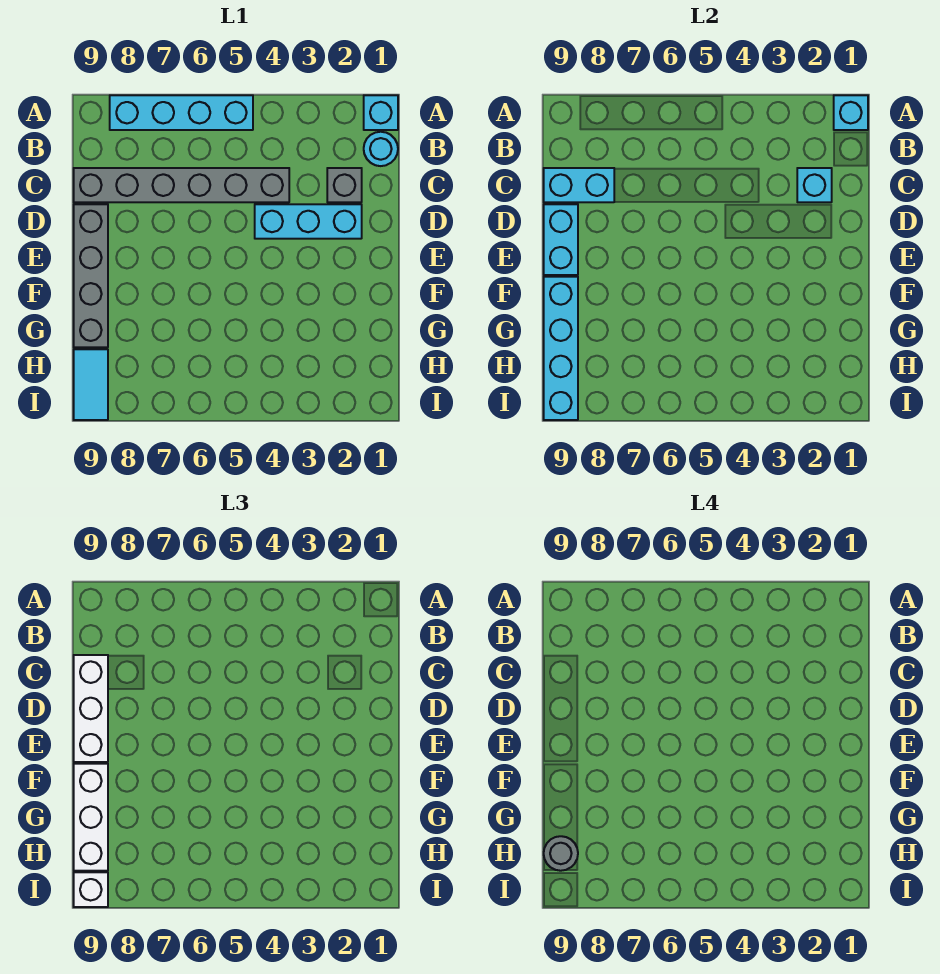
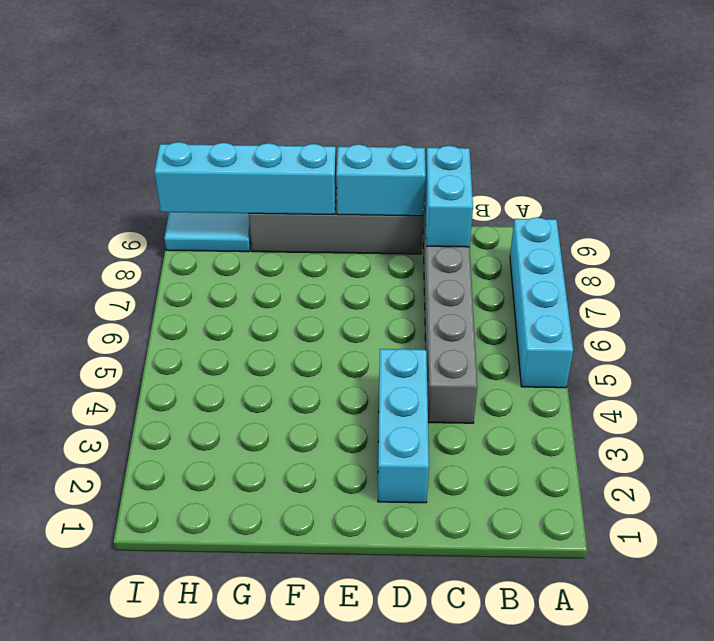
none -> cyan brick A1 level 1
none -> cyan round brick B1 level 1
none -> grey brick C2 level 1

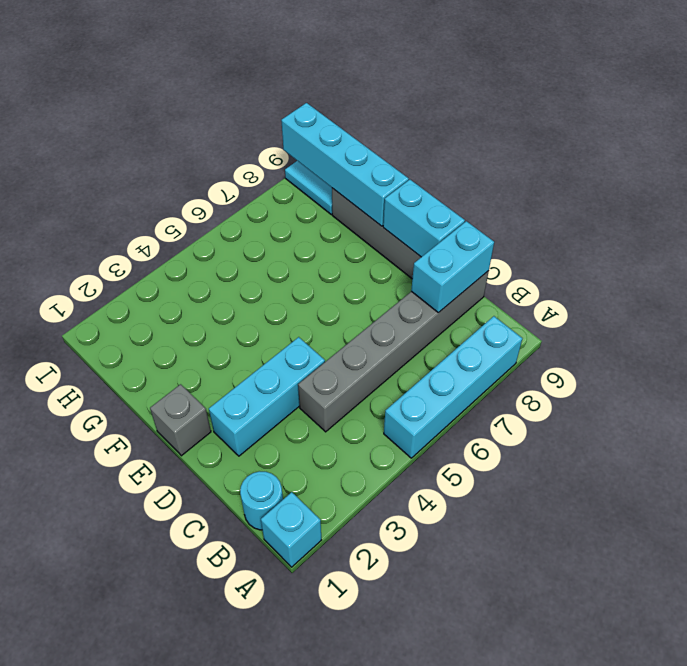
grey brick E1 level 1 -> grey brick C2 level 1
none -> cyan brick A1 level 2
none -> cyan brick C2 level 2
none -> white brick C9:E9 level 3

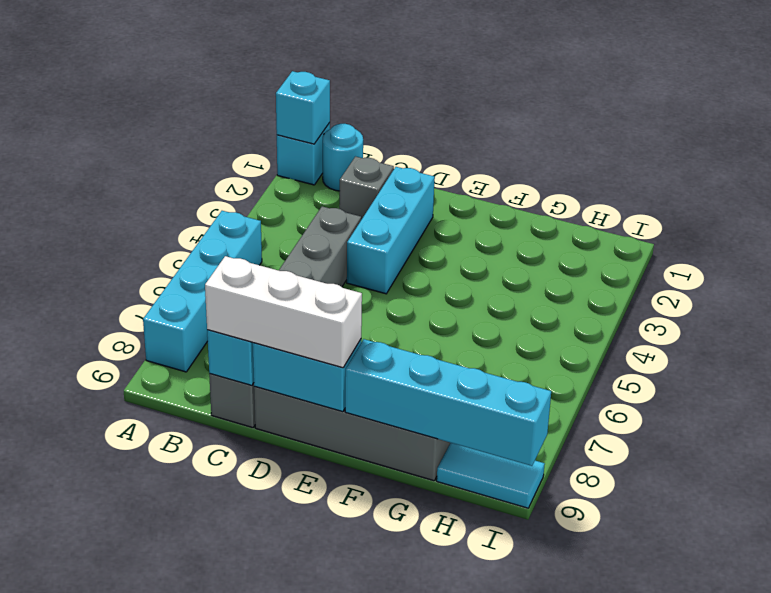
none -> cyan brick C2 level 2
none -> white brick F9:H9 level 3
none -> white brick I9 level 3

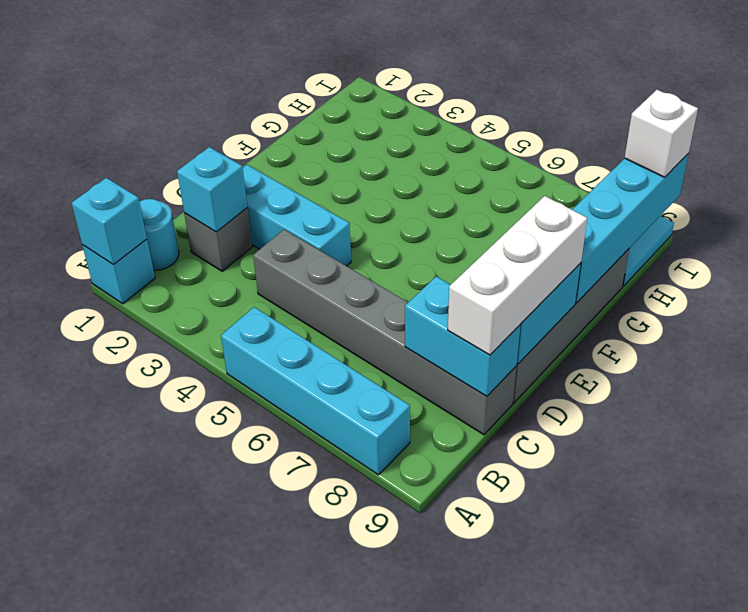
none -> white brick F9:H9 level 3
none -> grey round brick H9 level 4

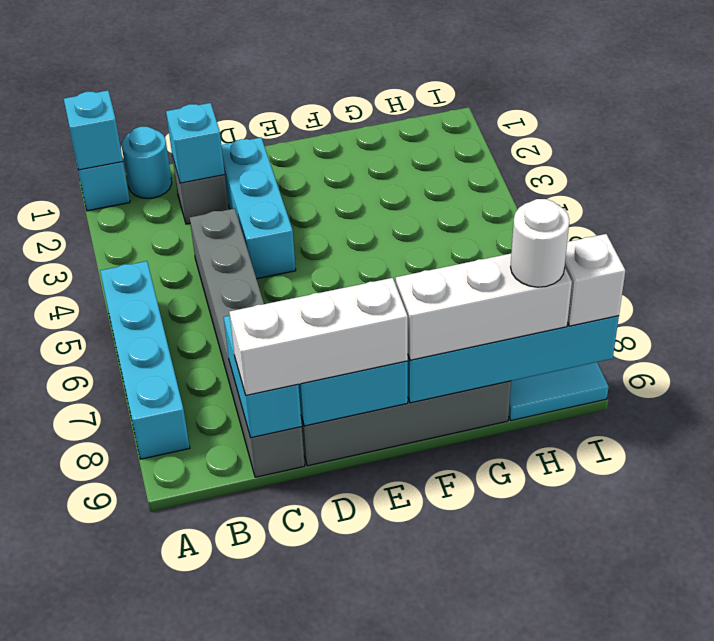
white round brick H9 level 4 -> grey round brick H9 level 4

